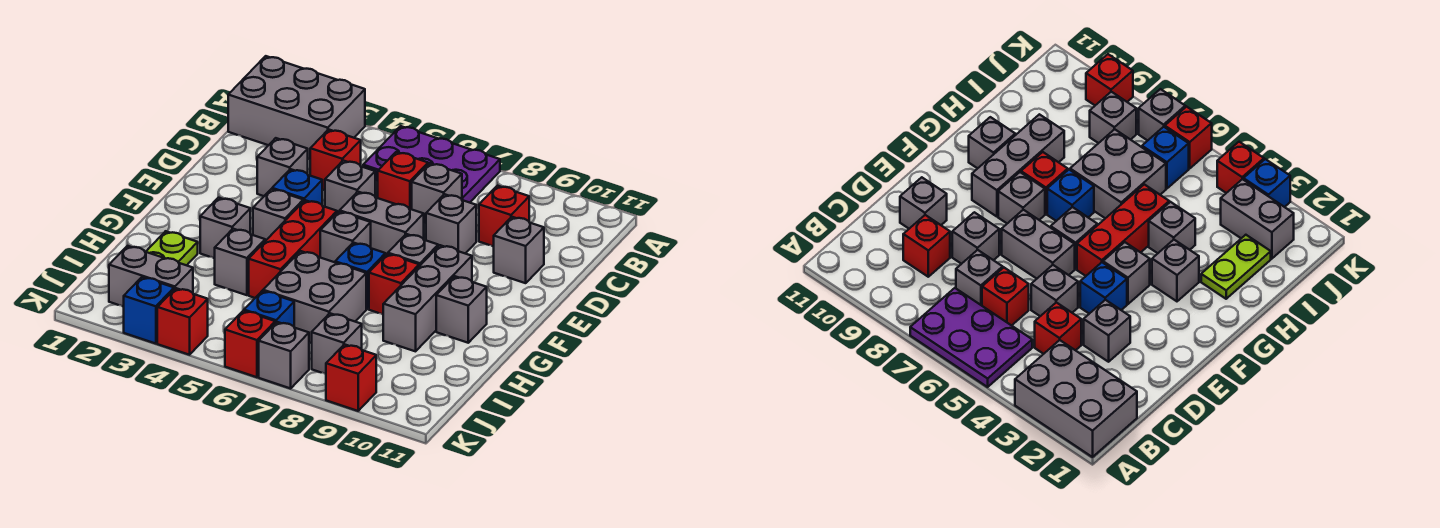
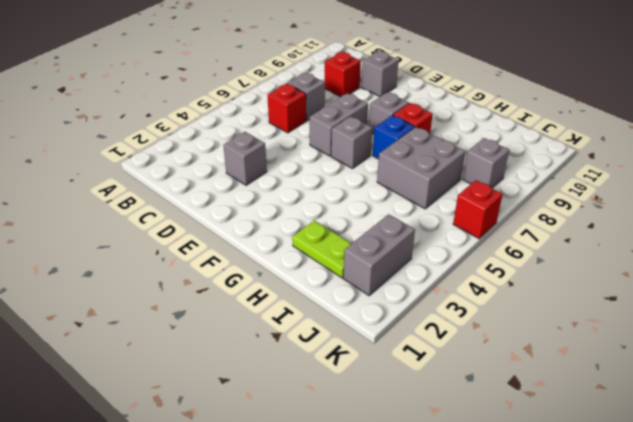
none -> grey brick A1:B3 level 1
none -> purple plate A5:B7 level 1
none -> red brick C4 level 1
none -> grey brick D5 level 1

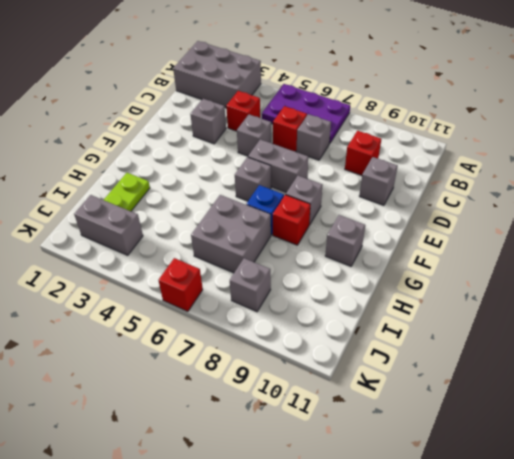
none -> grey brick D8 level 1
none -> blue brick E4 level 1
none -> grey brick F4 level 1
none -> red brick F5:H5 level 1

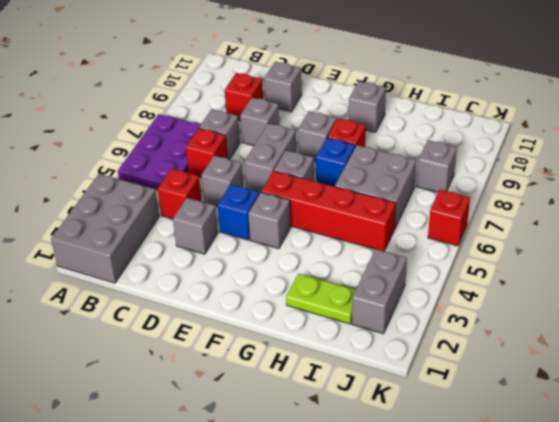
red brick F5:I5 level 1 -> red brick F5:H5 level 1
none -> grey brick F9:H9 level 1
none -> grey brick G3 level 1
none -> grey brick H4 level 1
none -> blue brick J6 level 1

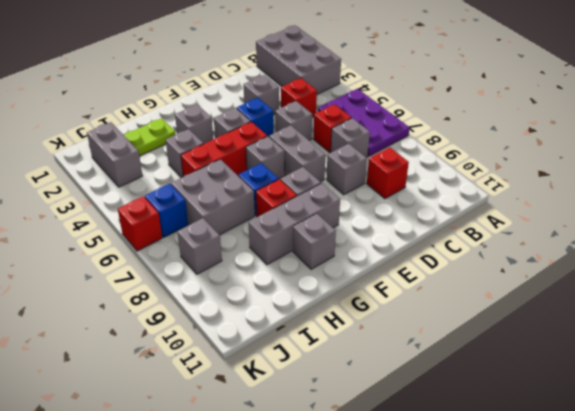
none -> grey brick D10 level 1
none -> blue brick K3 level 1
none -> red brick K4 level 1
none -> grey brick K7 level 1

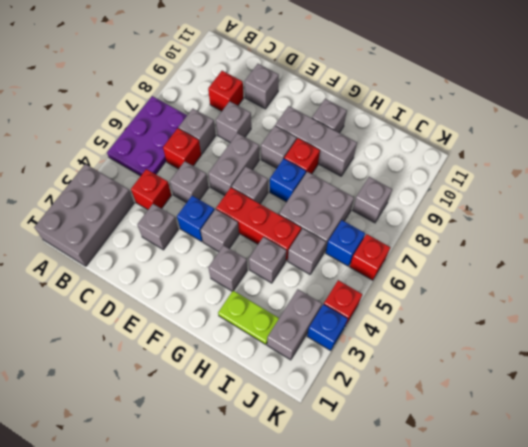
grey brick I5 level 1 -> grey brick K7 level 1
none -> red brick K9 level 1

